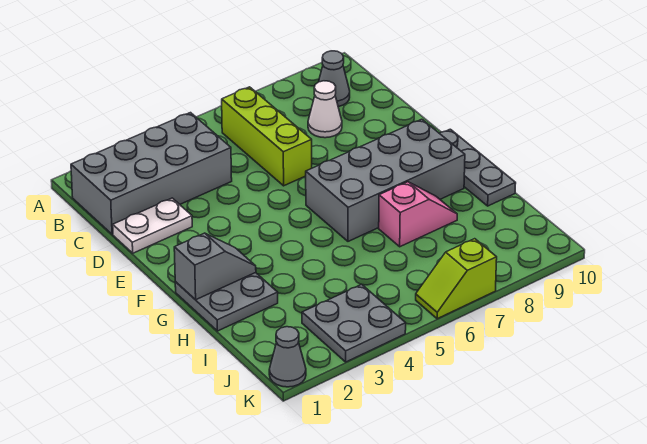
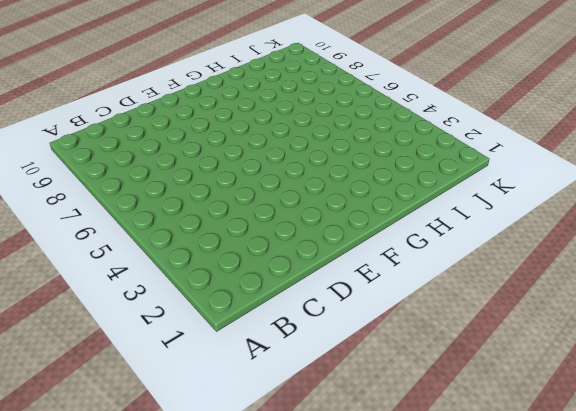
none -> grey brick B1:C4 level 1
none -> lime brick B6:D6 level 1
none -> grey cone B9 level 1

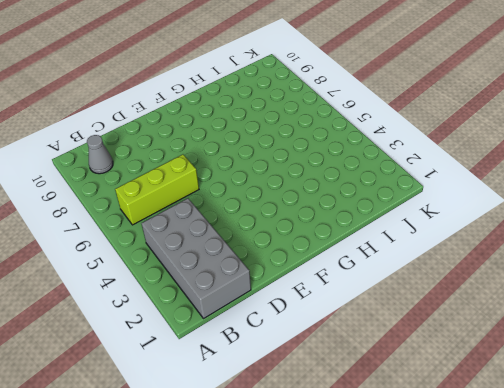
none -> white cone C8 level 1
none -> white plate D1:D2 level 1
none -> grey brick F6:G9 level 1

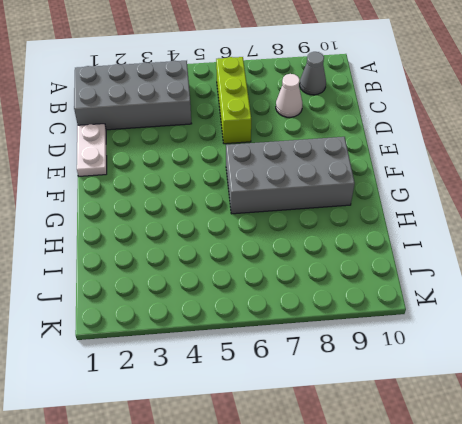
white plate D1:E1 level 1 -> white plate D1:D2 level 1
none -> grey plate F10:H10 level 1
none -> grey plate G1:H2 level 1
none -> pink slope H7:H8 level 1 top 7

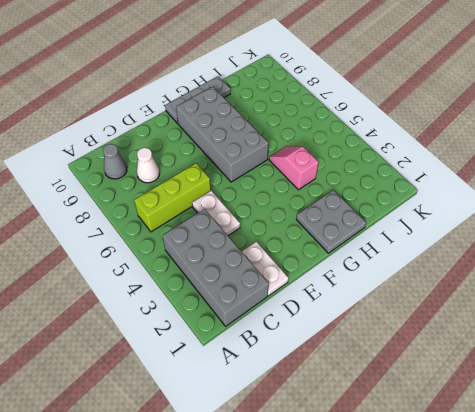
white plate D4:D5 level 1 -> none
pink slope H4:H5 level 1 top 4 -> pink slope H7:H8 level 1 top 7
none -> grey plate J3:K4 level 1
none -> grey cone K1 level 1
none -> lime slope K6:K7 level 1 top 7

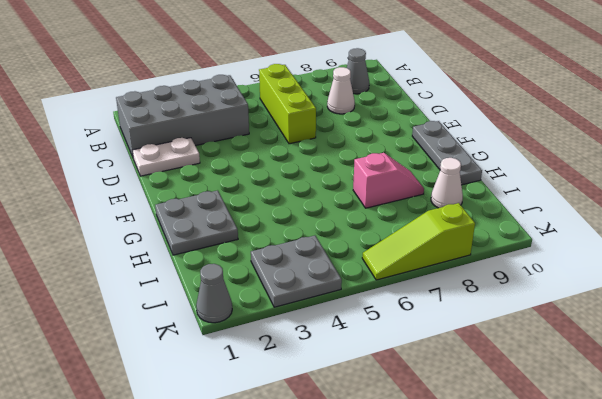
white cone I9 level 1 -> none
lime slope K6:K8 level 1 top 8 -> lime slope K6:K7 level 1 top 7
none -> grey brick F6:G9 level 1
none -> grey slope G1:G2 level 2 top 1

